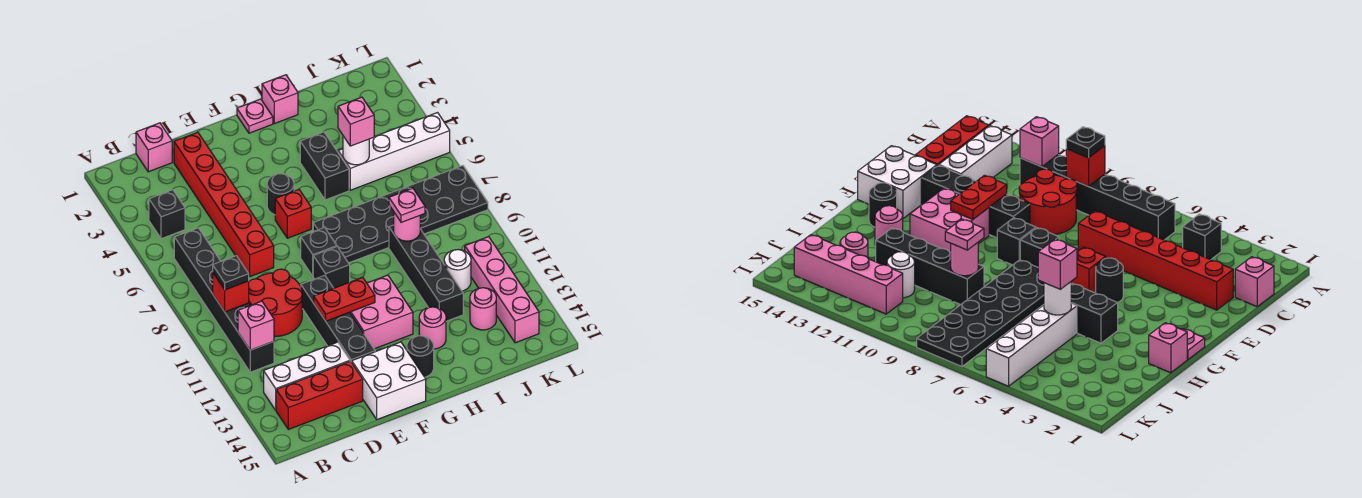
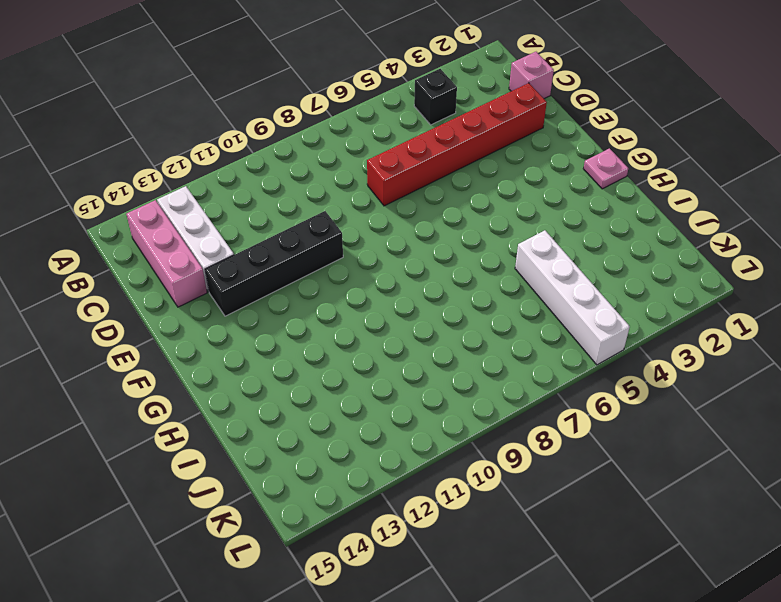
pink brick B14:D14 level 1 -> red brick B14:D14 level 1
none -> black brick B6:B11 level 1
none -> red round brick C9:D10 level 1
none -> white brick E14:F15 level 1
none -> black round brick F5 level 1

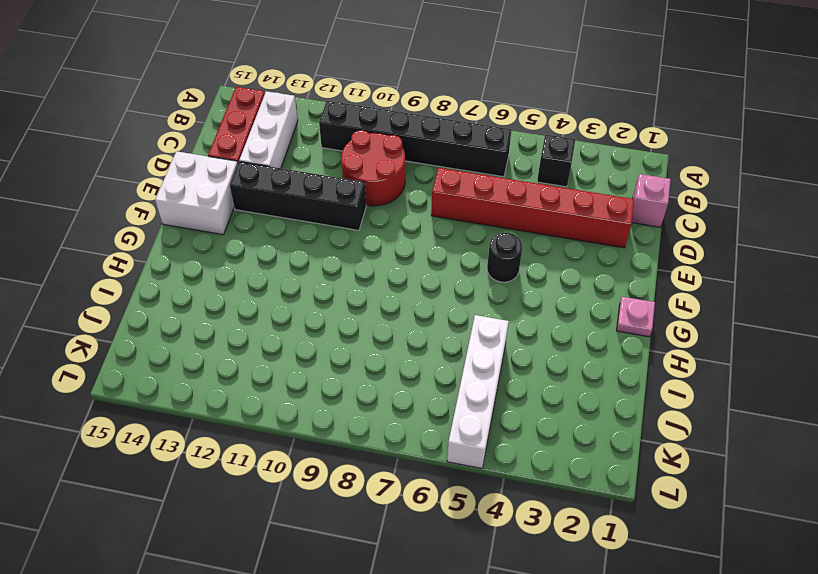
none -> red brick F6 level 1
none -> black brick F8 level 1
none -> black brick F9 level 1
none -> pink brick F11:G12 level 1

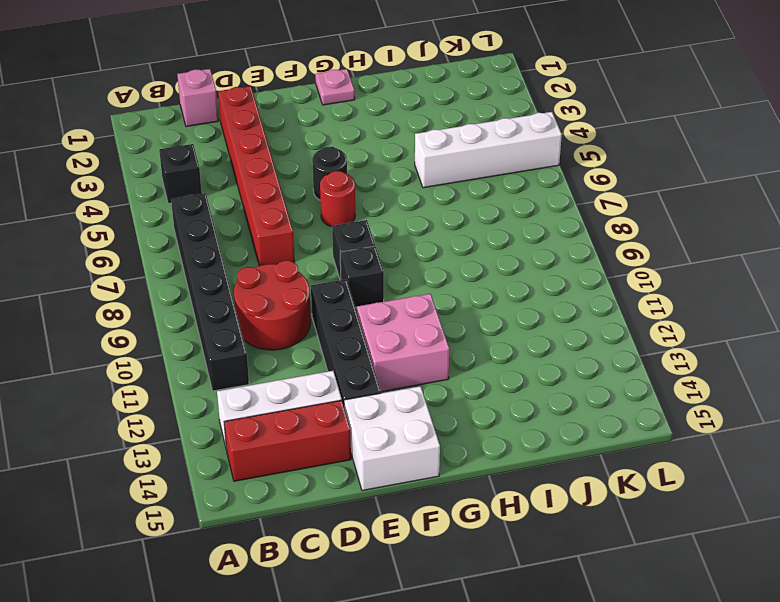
red round brick F6 level 1 -> red brick F6 level 1
none -> black plate G7:L8 level 1
none -> black round brick G14 level 1
none -> pink brick H1 level 1
none -> black brick H4:H5 level 1

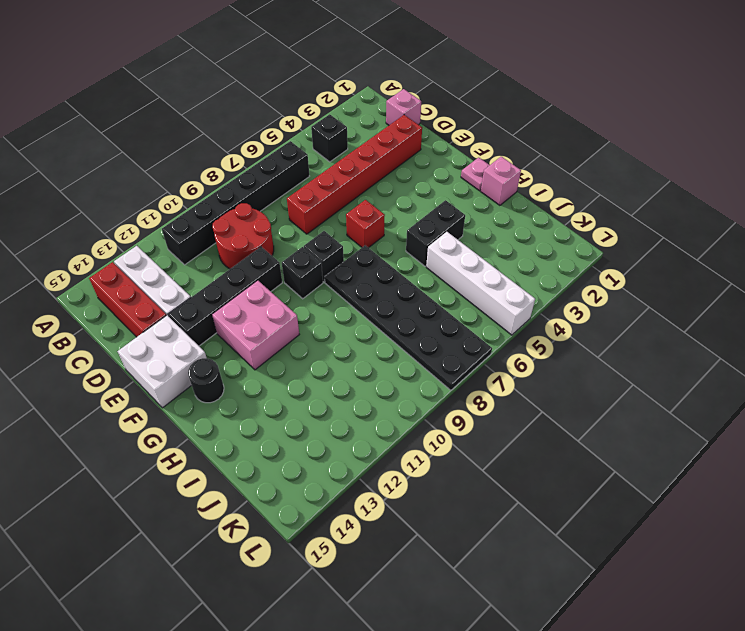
none -> black round brick F5 level 1
none -> pink round brick H13 level 1
none -> black brick I9:I12 level 1
none -> white round brick J11 level 1

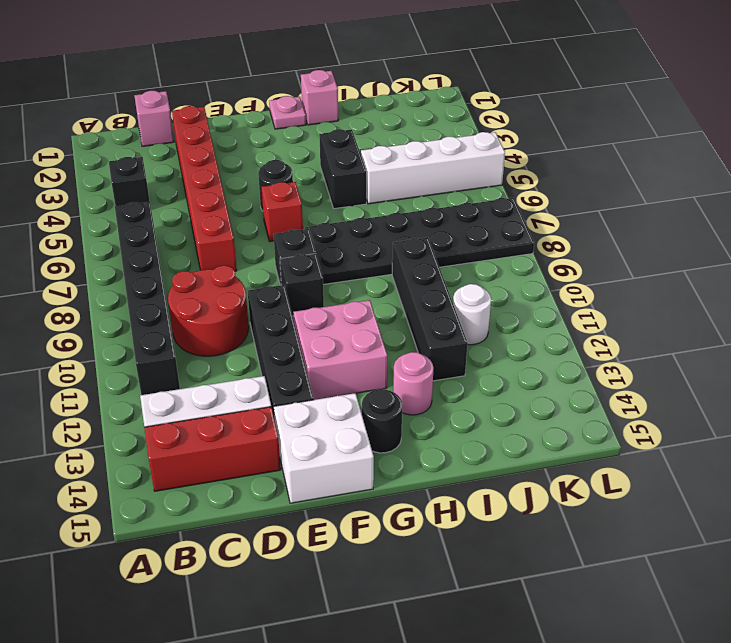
none -> pink round brick J13 level 1
none -> pink brick K11:K14 level 1
none -> red brick B9 level 2
none -> pink brick B11 level 2

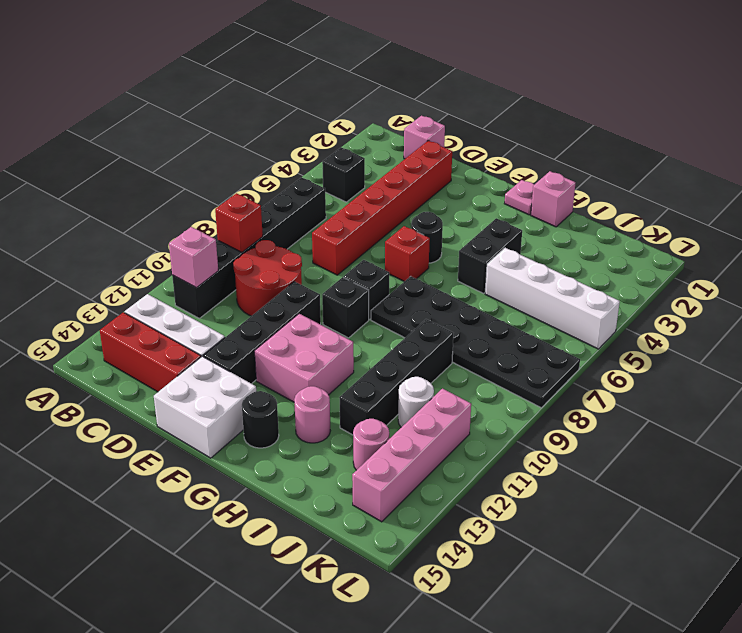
none -> red plate E11:F11 level 2
none -> white round brick I5 level 2
none -> pink round brick I9 level 2
none -> black plate B9 level 3

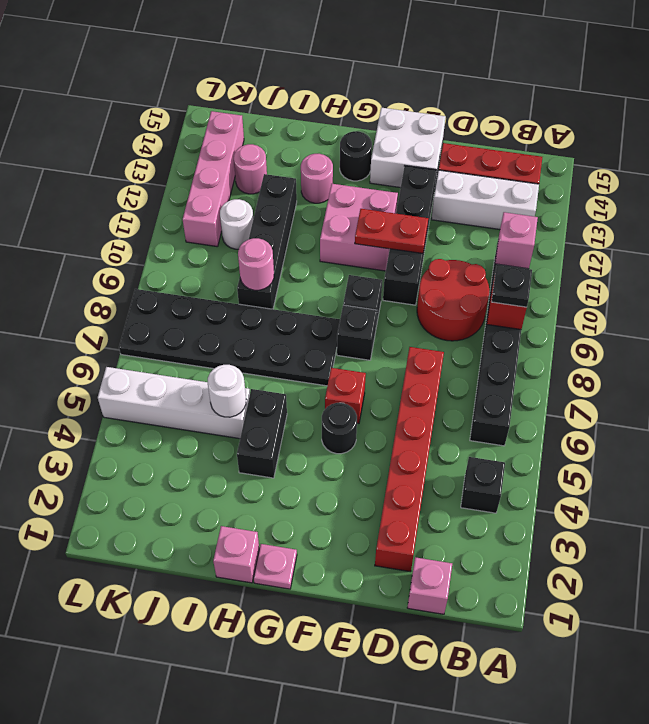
none -> pink brick I5 level 3
none -> pink plate I9 level 3

